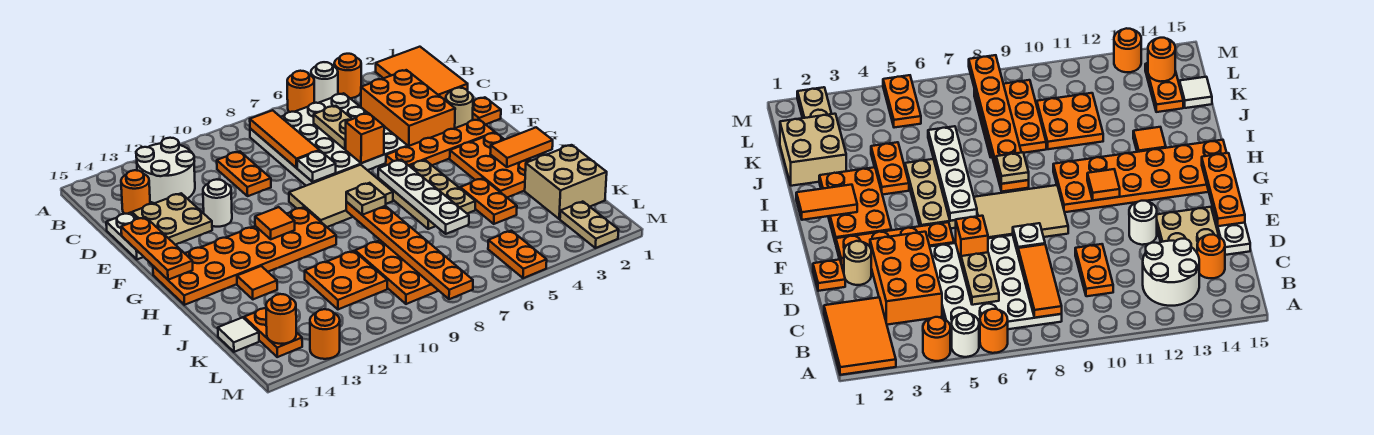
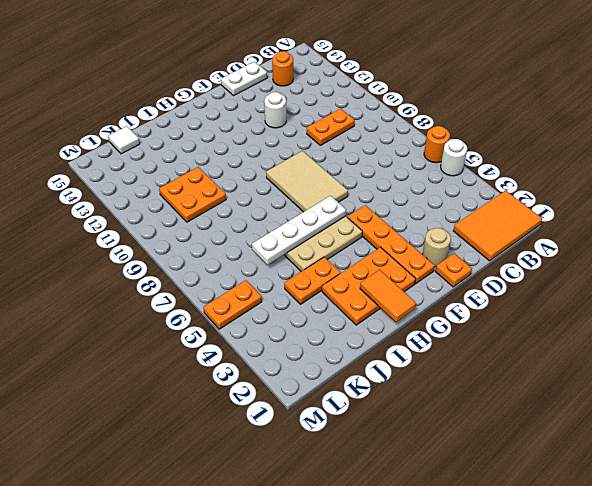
none -> orange round brick A4 level 1
none -> white plate B5:E8 level 1
none -> white round brick B12:C13 level 1
none -> orange brick C3:E4 level 1

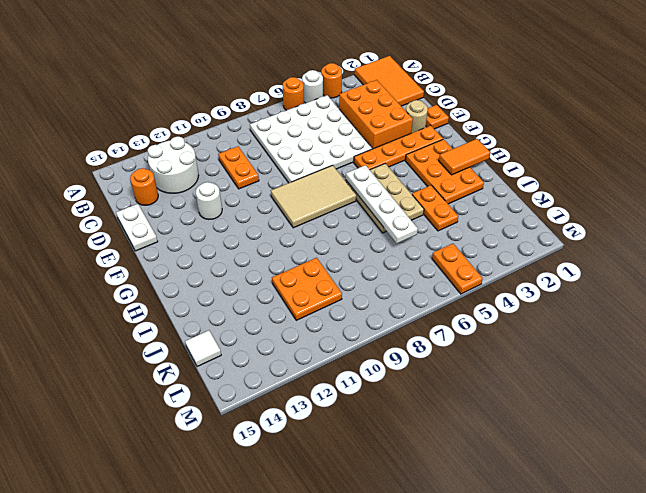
none -> tan plate D13:E14 level 1
none -> orange plate G10:H15 level 1
none -> orange tile I13 level 1
none -> tan brick J1:K2 level 1

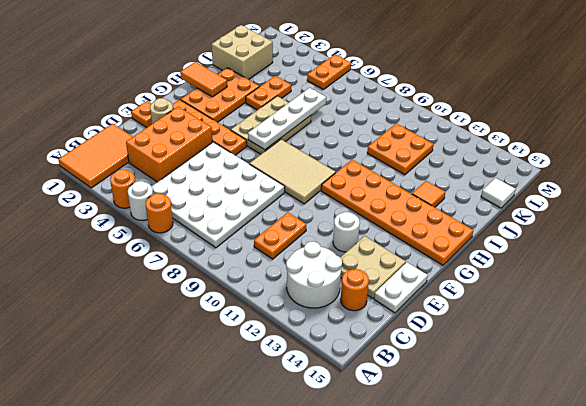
none -> orange plate J8:L9 level 1
none -> orange plate K14:L14 level 1
none -> tan plate L2:M2 level 1
none -> orange round brick M13 level 1

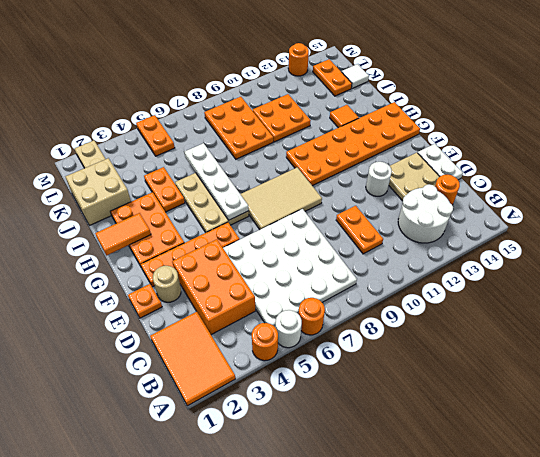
none -> orange tile B8:D8 level 2
none -> tan plate C6:D6 level 2
none -> orange brick E6 level 2
none -> white plate E8 level 2

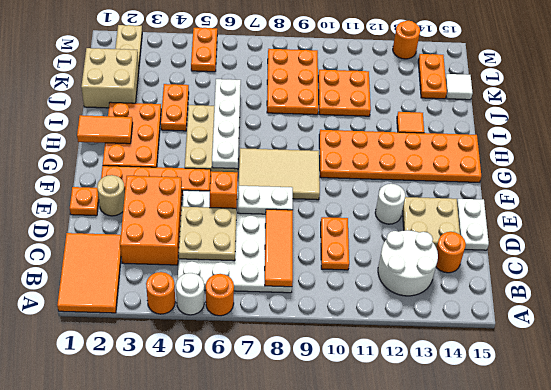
tan plate C5:D6 level 2 -> tan plate C6:D6 level 2
white plate E7:E8 level 2 -> white plate E8 level 2
none -> orange plate E15:G15 level 2
none -> orange tile G11 level 2
none -> orange plate H8:M8 level 2
none -> orange round brick L14 level 2

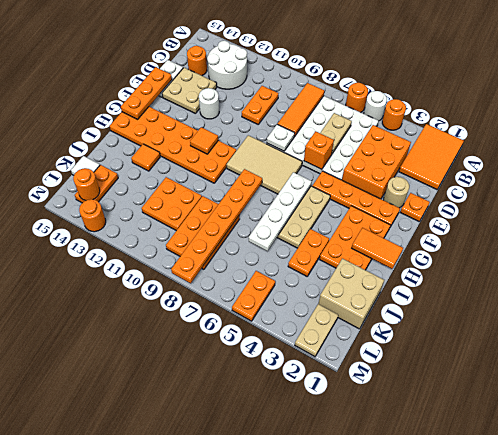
none -> tan plate H8 level 3

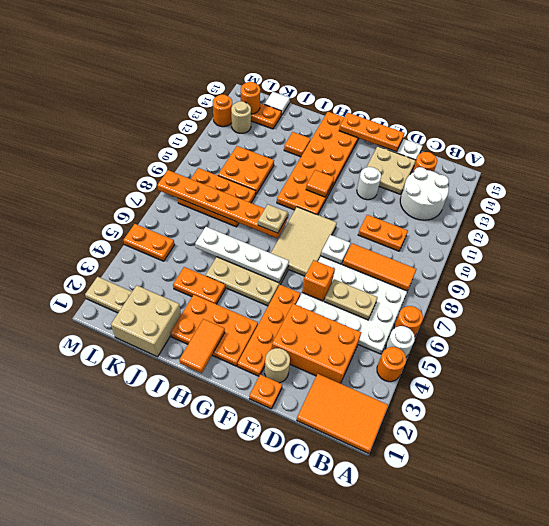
tan round brick L13 level 1 -> none

